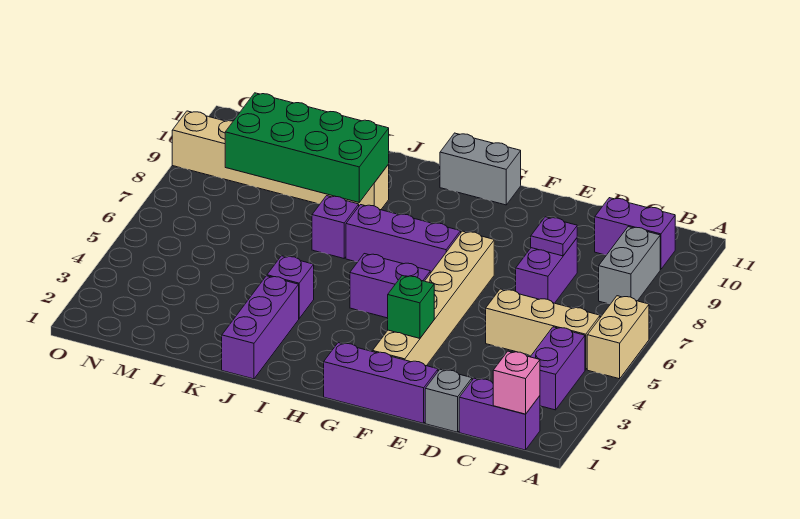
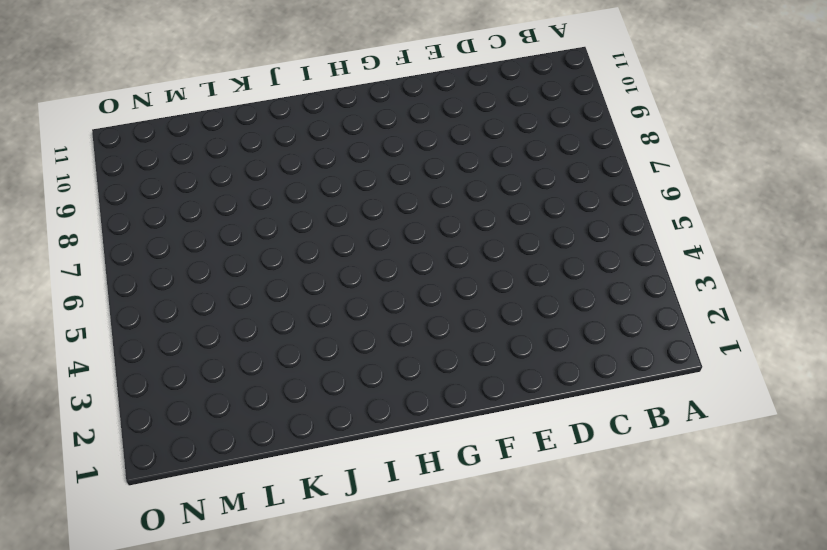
none -> tan brick A5:A6 level 1
none -> purple brick B1:C1 level 1
none -> purple brick B3:B4 level 1

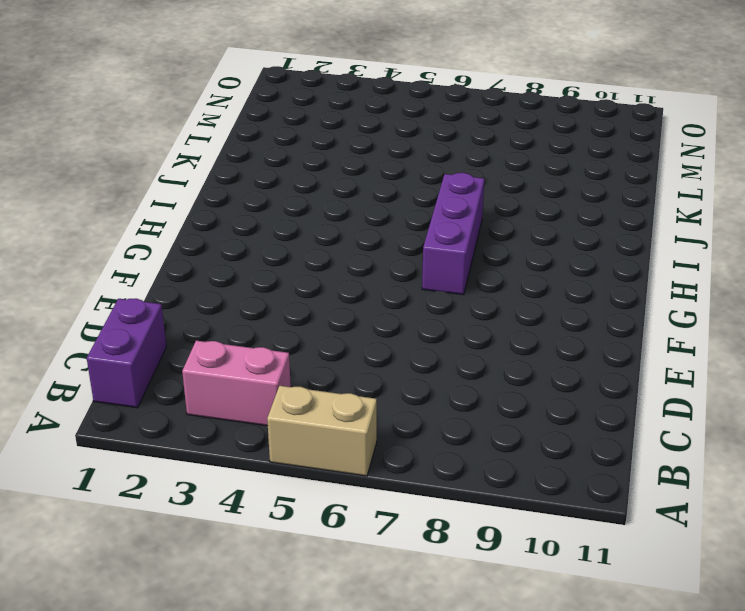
pink brick B3:B4 level 1 -> purple brick B3:B4 level 1
none -> tan brick B5:D5 level 1
none -> grey brick B8:B9 level 1
none -> purple brick B10:C10 level 1

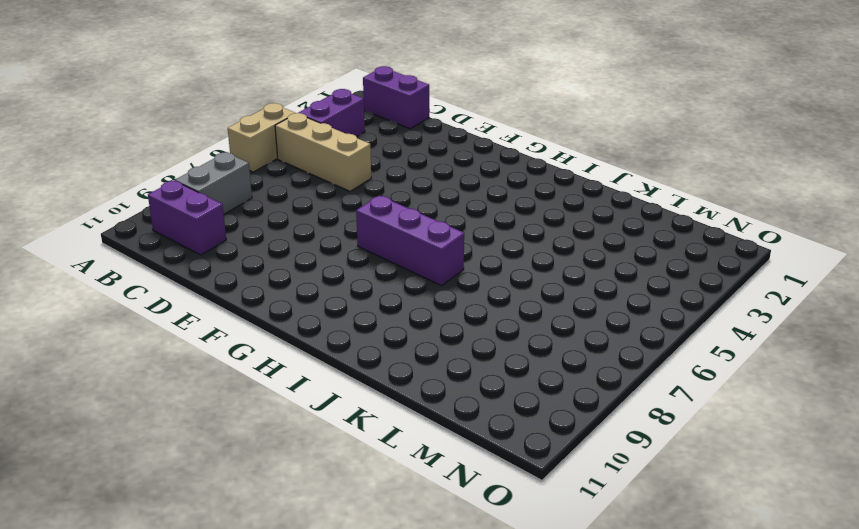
none -> grey brick D1 level 1
none -> purple brick D7:D8 level 1
none -> purple brick E1:G1 level 1

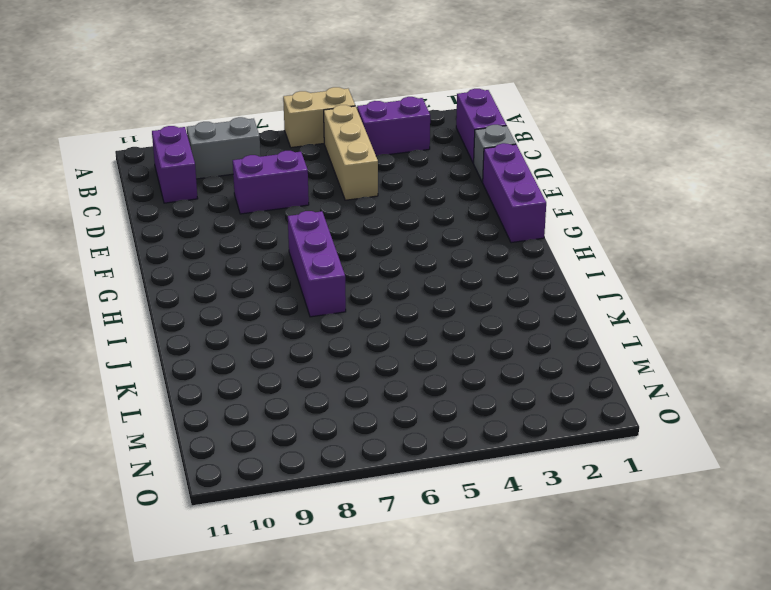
none -> tan brick F2:F7 level 1
none -> purple brick G5:H5 level 1
none -> grey brick G11:H11 level 1

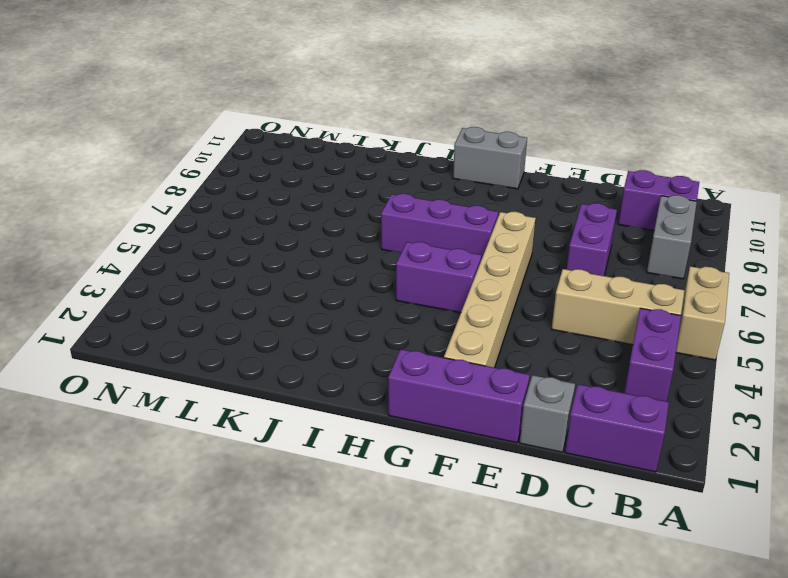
none -> purple brick J1:J3 level 1
none -> purple brick J4 level 1
none -> purple brick J7 level 1

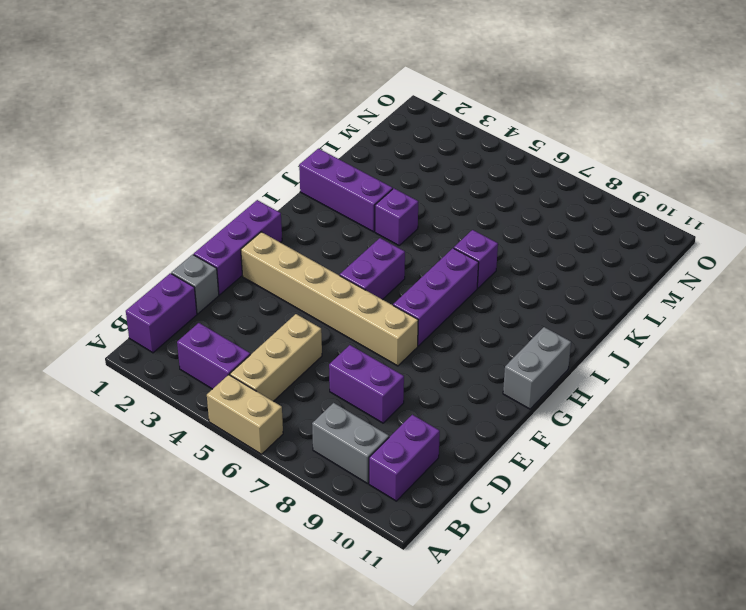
none -> tan brick J9:O9 level 1
none -> pink brick B1 level 2
none -> purple plate D8 level 2

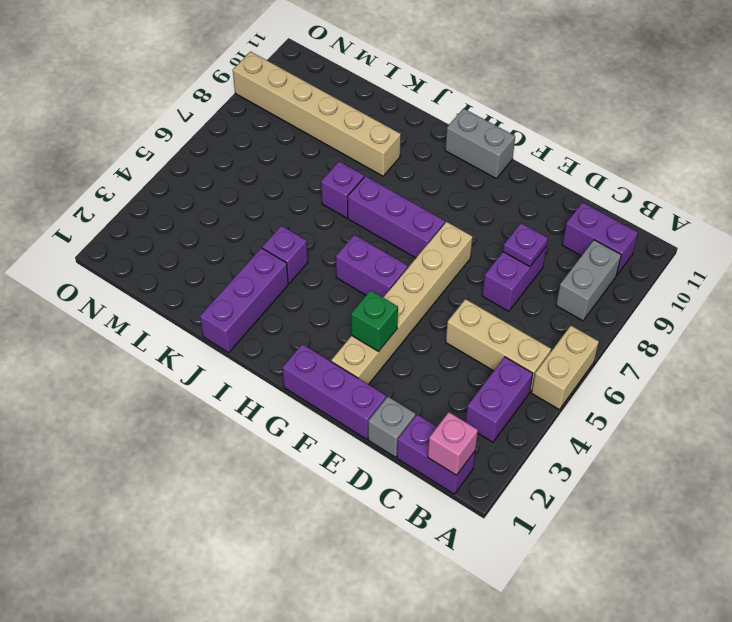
none -> green brick J8:M9 level 2

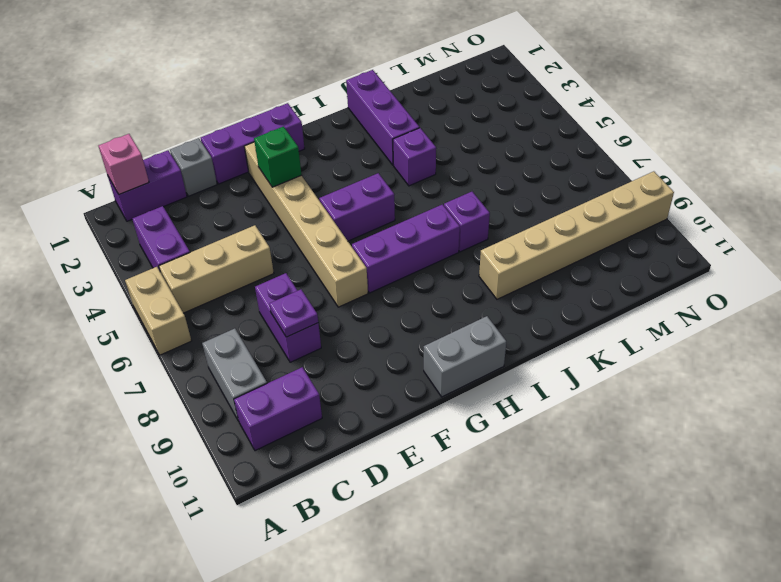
none -> green brick J8:M9 level 2

